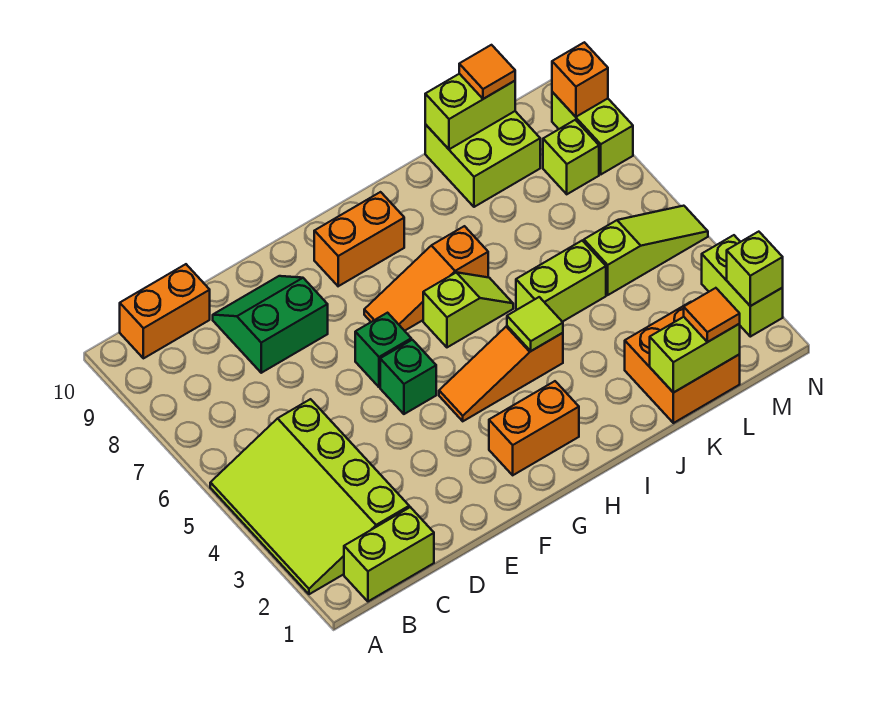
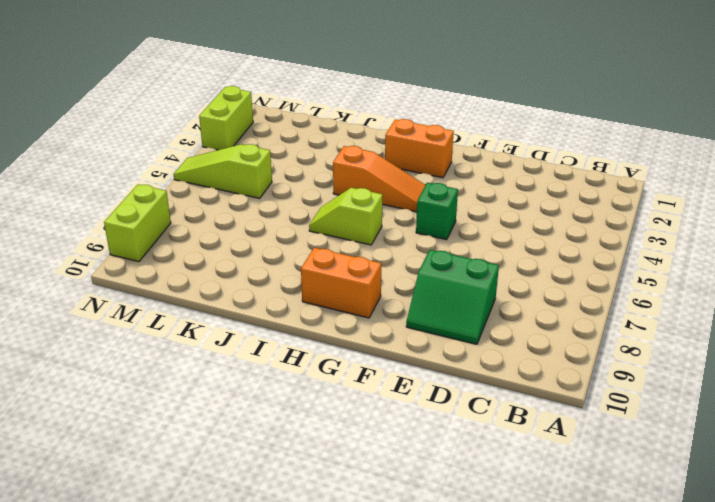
none -> lime slope A2:C5 level 1 top C
none -> lime brick B1:C1 level 1
none -> orange brick B10:C10 level 1

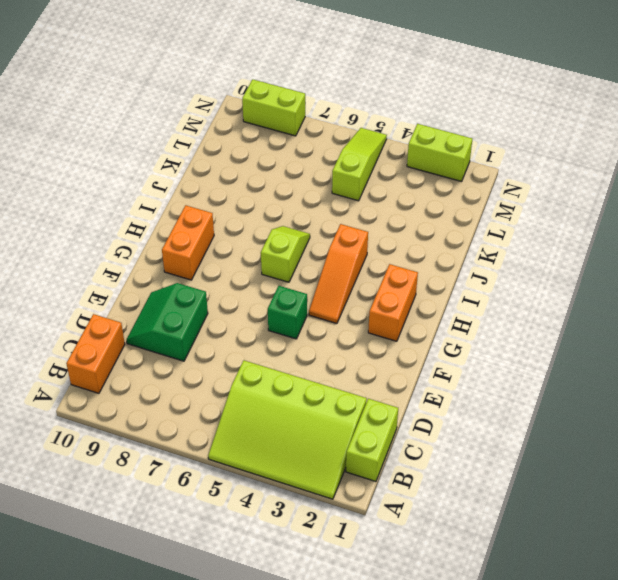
none -> green brick F6 level 1
none -> orange slope G7:I7 level 1 top I
none -> lime brick J5:K5 level 1

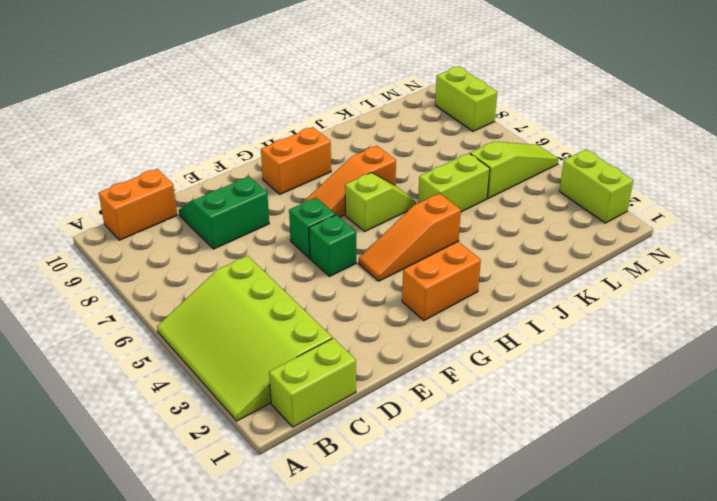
none -> orange brick K1:L2 level 1
none -> lime brick K9:L10 level 1
none -> lime brick M8 level 1

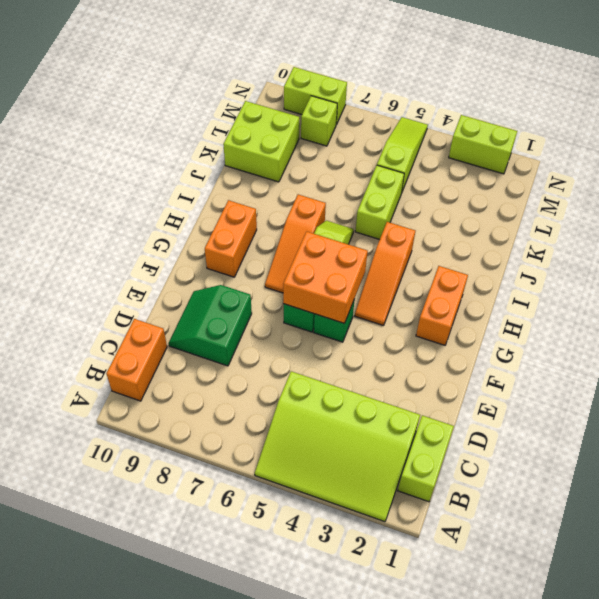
orange brick F5:G6 level 2 -> orange brick K1:L2 level 1
none -> lime tile I4 level 2
none -> lime brick K1:L1 level 2
none -> lime brick K10:L10 level 2

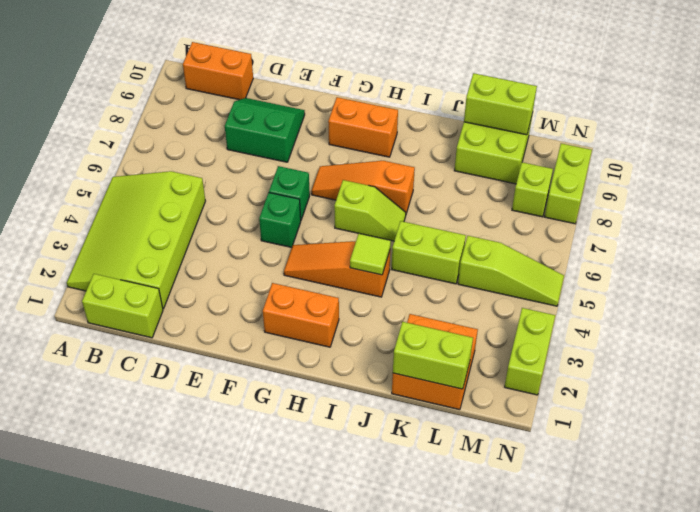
none -> lime brick N2 level 2
none -> orange brick N9 level 2
none -> orange tile L1 level 3

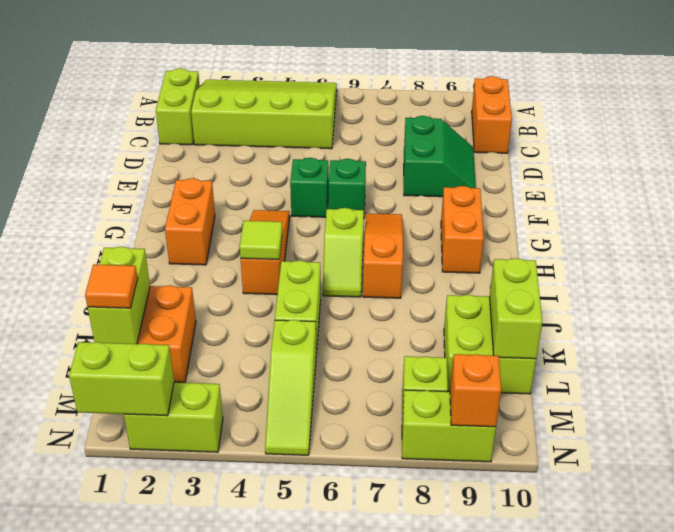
lime brick N1:N2 level 2 -> lime brick N2 level 2
none -> orange tile L10 level 3

